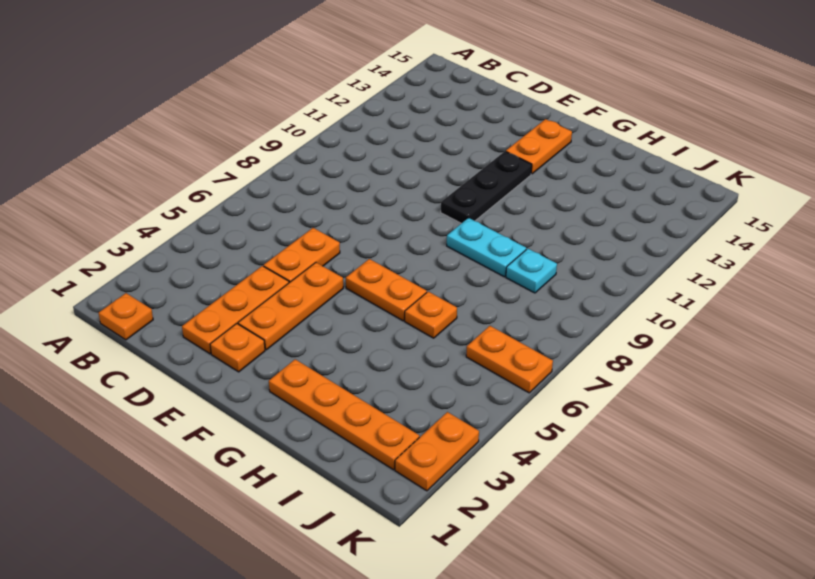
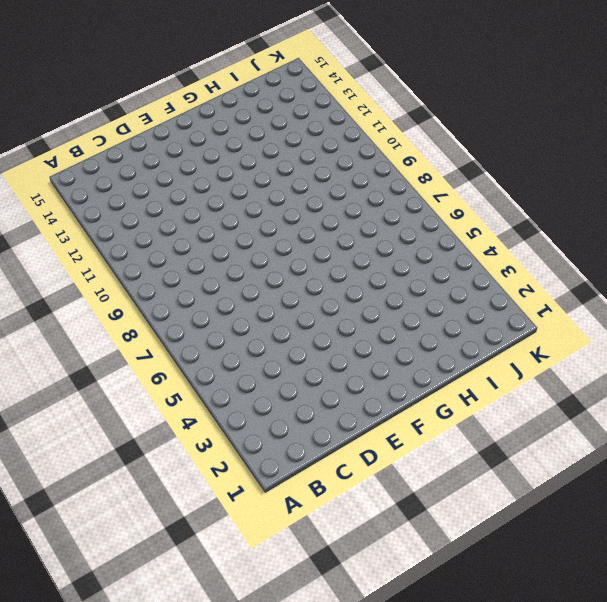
none -> orange plate B1 level 1
none -> orange plate D2:D4 level 1
none -> orange plate D5:D6 level 1

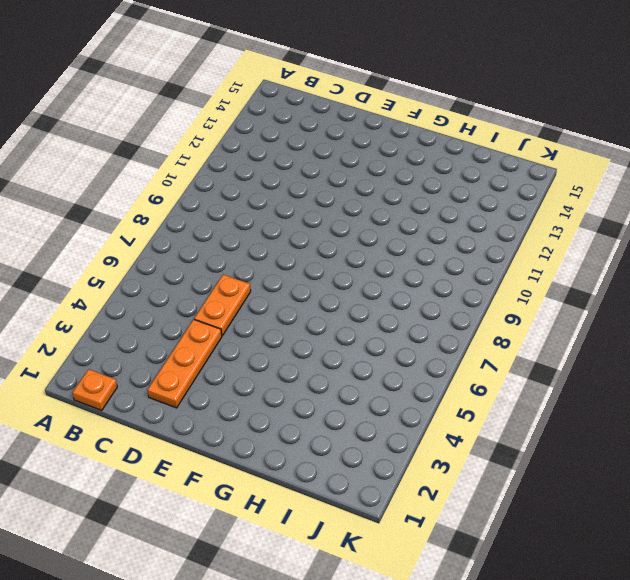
none -> orange plate E2 level 1
none -> orange plate E3:E5 level 1
none -> orange plate F6:G6 level 1

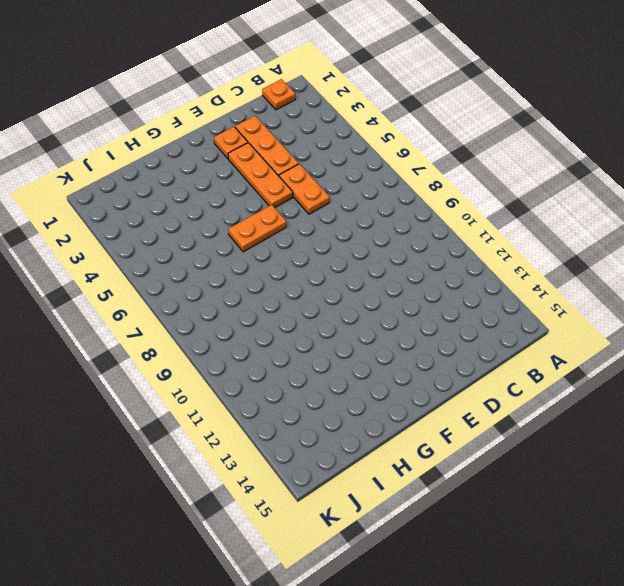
none -> black plate F10:F12 level 1
none -> orange plate F13:F14 level 1
none -> orange plate G2:J2 level 1

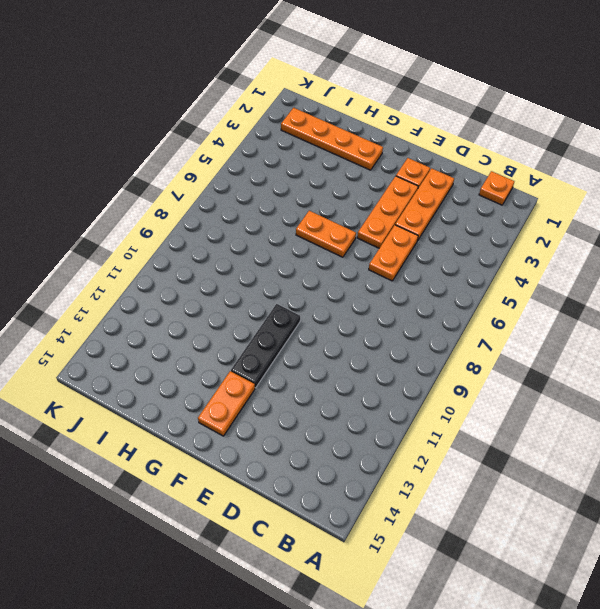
none -> cyan plate G9:H9 level 1
none -> orange plate H6 level 1
none -> cyan plate I9 level 1

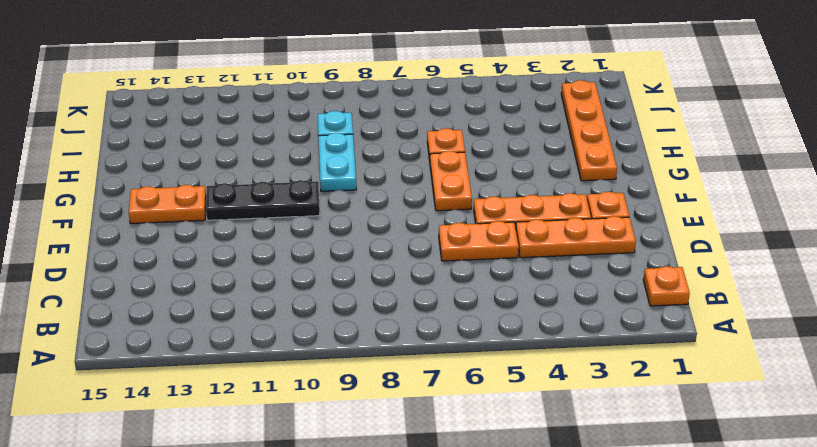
none -> orange plate J6:K6 level 1
none -> orange plate K2:K3 level 1

